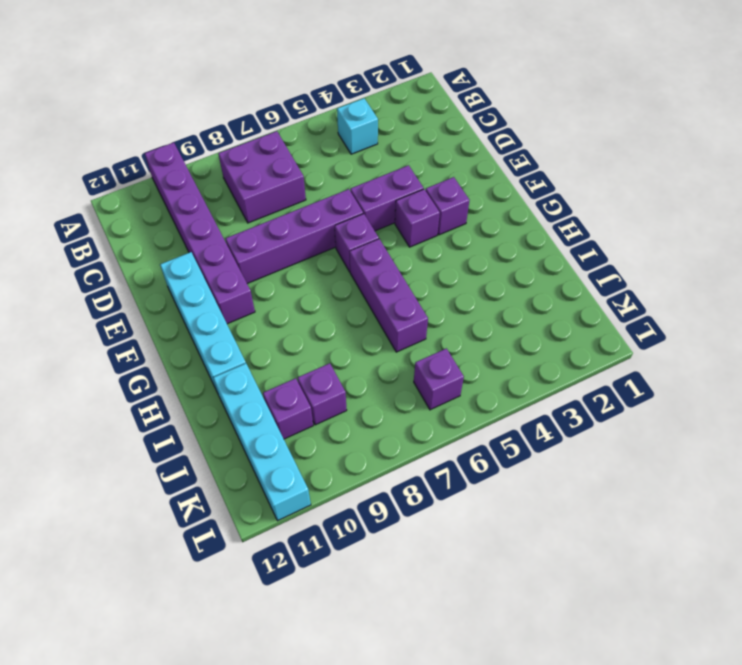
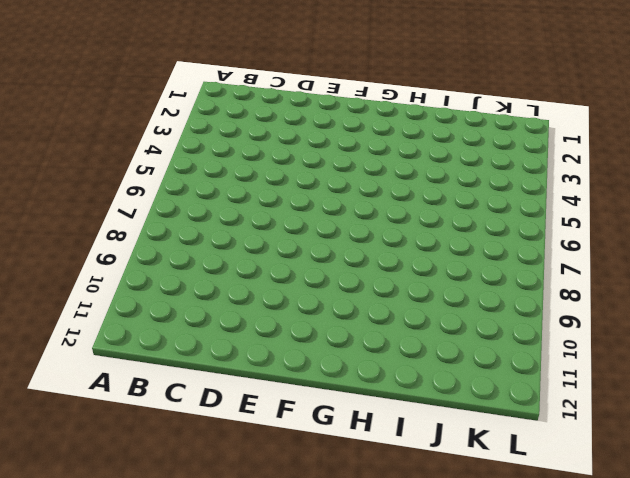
none -> purple brick A10:F10 level 1
none -> cyan brick B4 level 1
none -> purple brick B7:C8 level 1

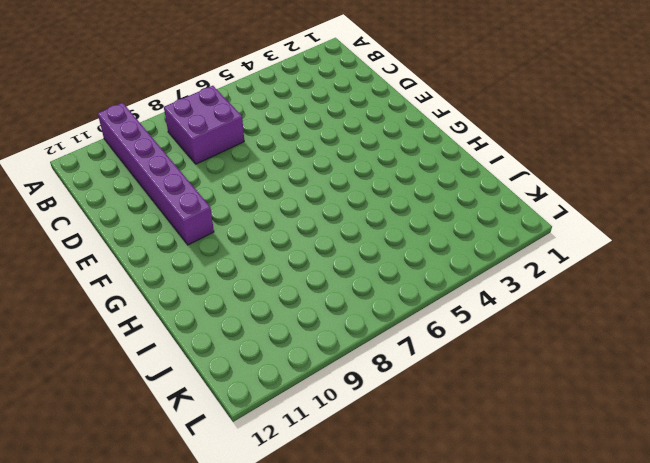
none -> cyan brick B4 level 1
none -> purple brick E4:E5 level 1
none -> purple brick E6:E9 level 1

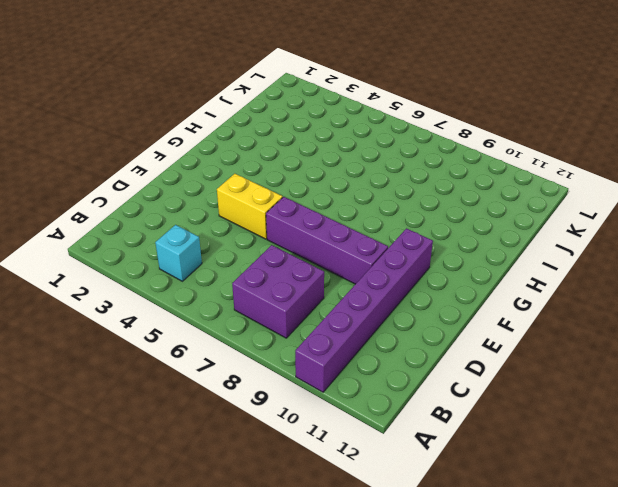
yellow brick E4:E5 level 1 -> purple brick E4:E5 level 1
none -> cyan brick E11:H11 level 1
none -> purple brick F3 level 1
none -> purple brick F4 level 1

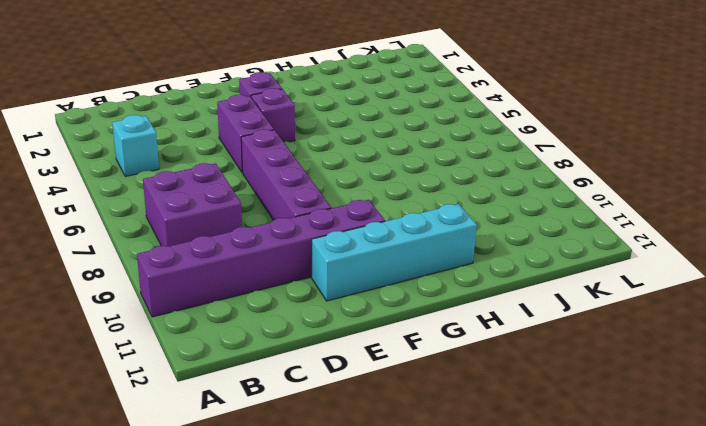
none -> purple brick F6 level 1
none -> purple brick G6:I6 level 1
none -> cyan brick I11:L11 level 1

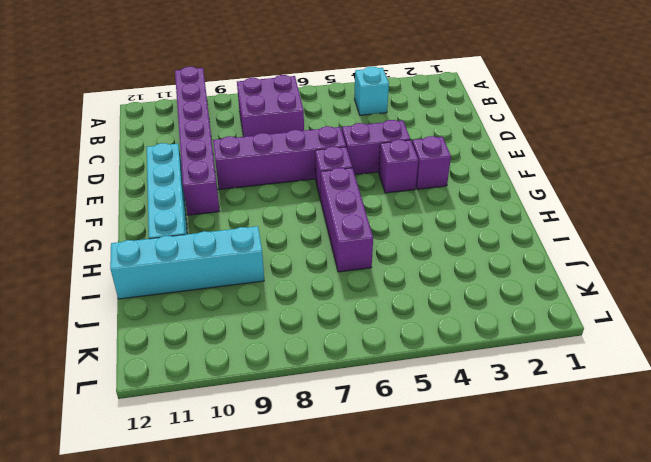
cyan brick I9:I12 level 1 -> cyan brick I11:L11 level 1
none -> purple brick J9 level 1
none -> purple brick J10 level 1
none -> purple brick K6 level 1

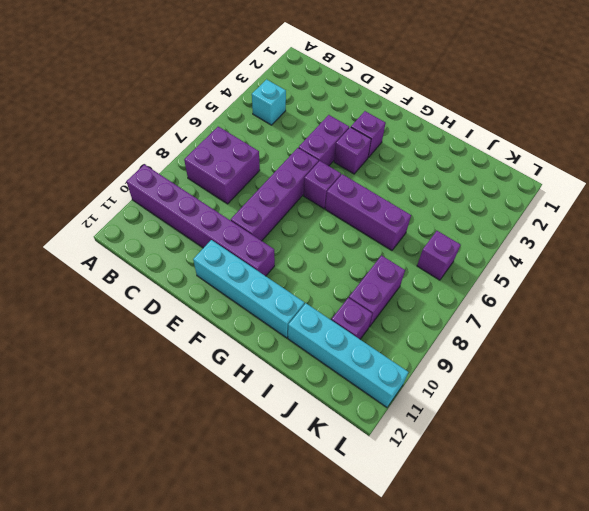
purple brick J8:J9 level 1 -> purple brick J9 level 1

